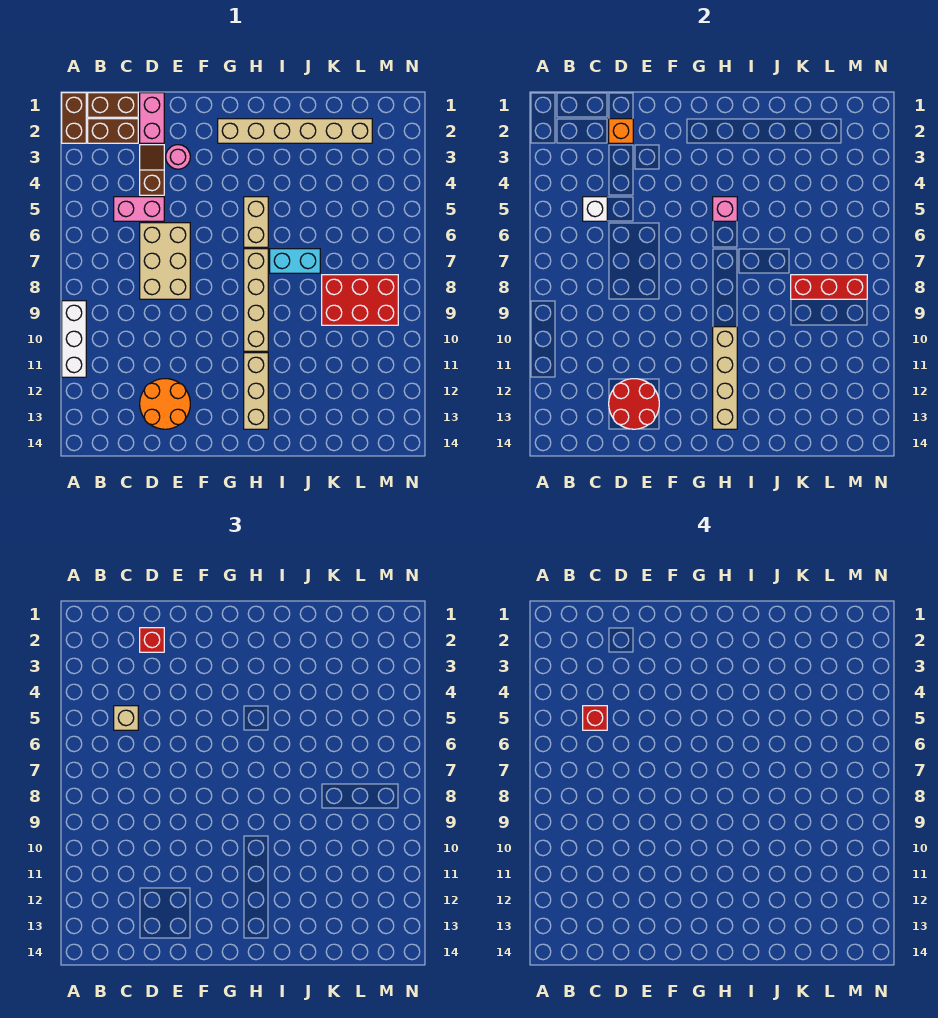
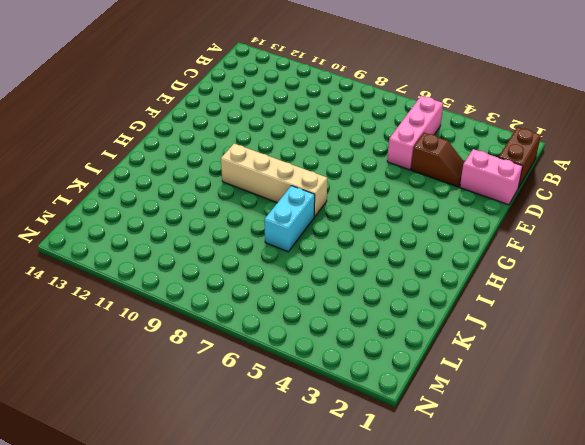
pink brick B5:D5 level 1 -> pink brick C5:D5 level 1
none -> brown brick A1:A2 level 1
none -> white brick A9:A11 level 1
none -> brown brick B2:C2 level 1

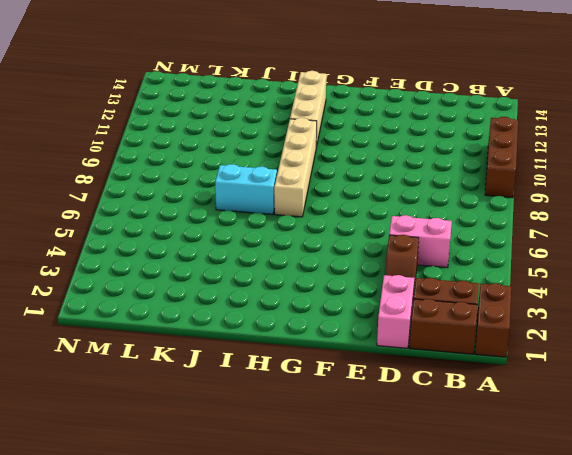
brown brick A9:A11 level 1 -> white brick A9:A11 level 1
none -> tan brick D6:E8 level 1
none -> orange round brick D12:E13 level 1
none -> pink round brick E3 level 1

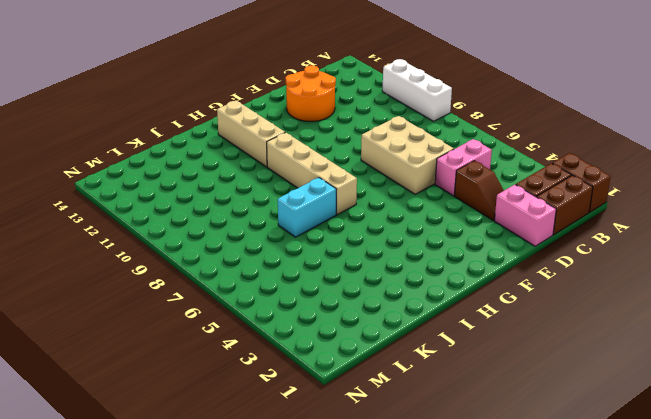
none -> pink round brick E3 level 1
none -> tan brick G2:L2 level 1
none -> tan brick H5:H6 level 1

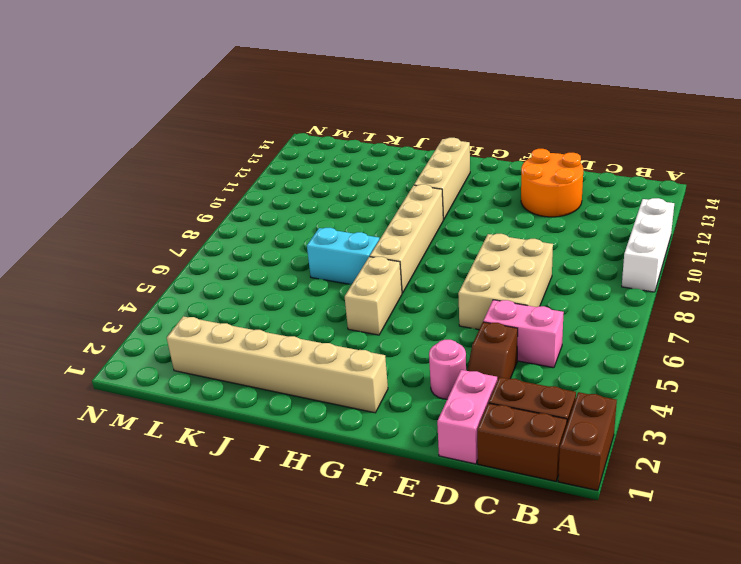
none -> red brick K8:M9 level 1
none -> white brick C5 level 2
none -> orange brick D2 level 2

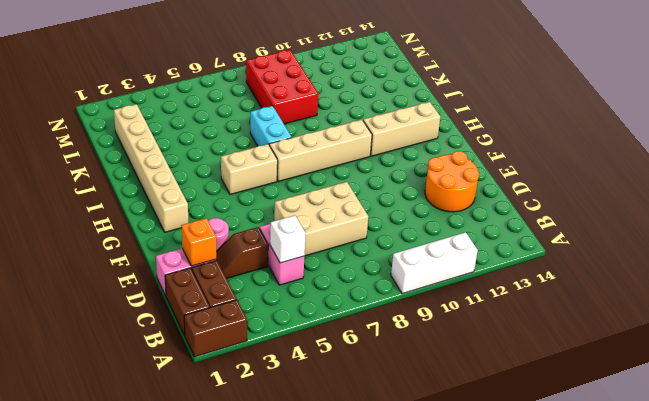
none -> red round brick D12:E13 level 2
none -> pink brick H5 level 2
none -> tan brick H10:H13 level 2

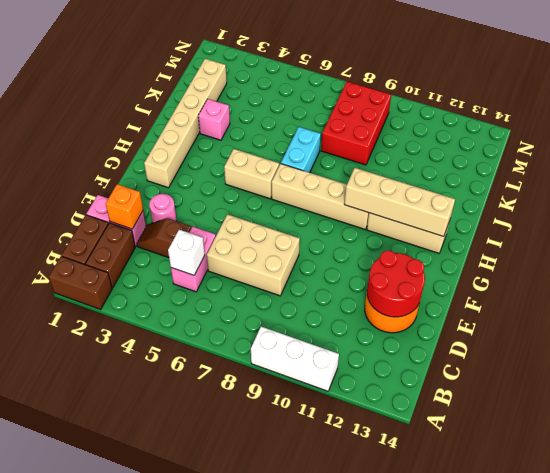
pink brick J3 level 1 -> pink brick H5 level 2
none -> red brick K8:M8 level 2
none -> tan brick C5 level 3
none -> red brick D2 level 3

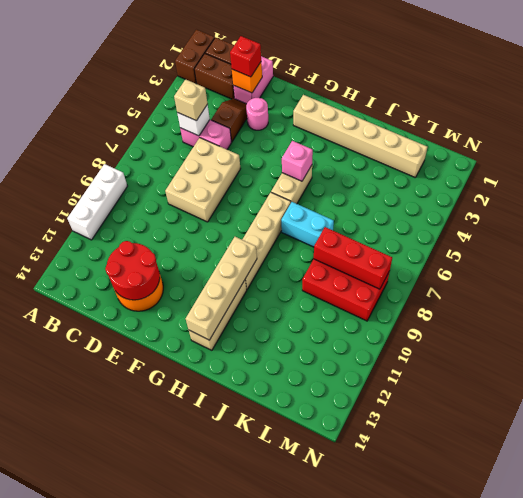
none -> red brick C5 level 4

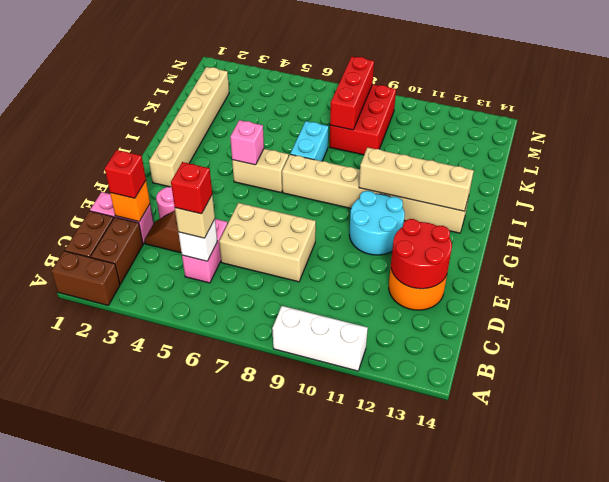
cyan round brick F10:G11 level 1 -> none

